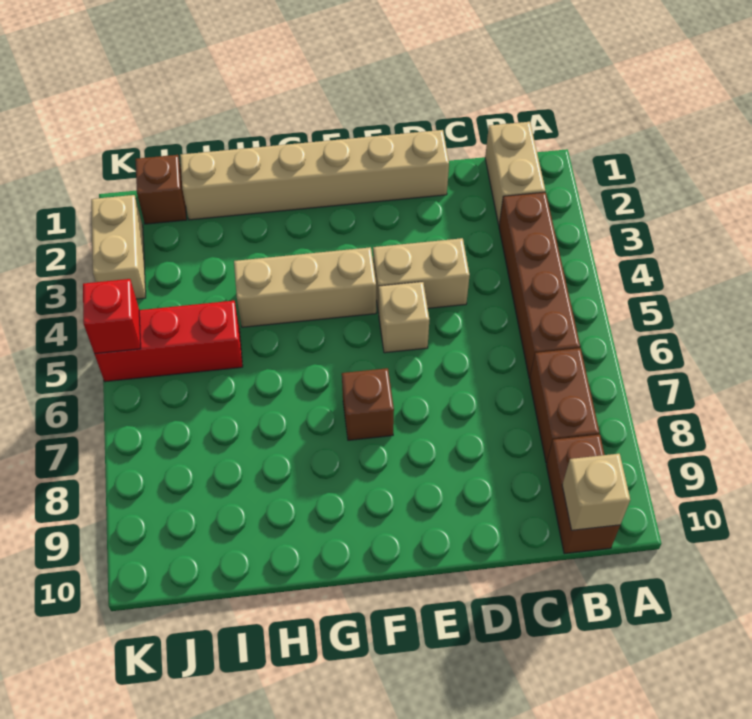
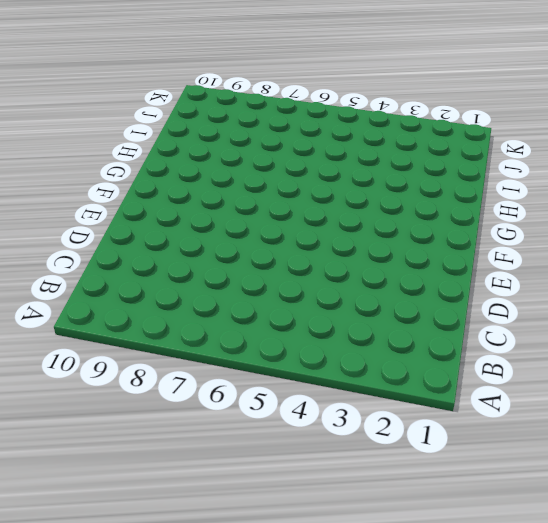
none -> tan brick B1:B2 level 1
none -> brown brick B3:B6 level 1
none -> brown brick B7:B8 level 1

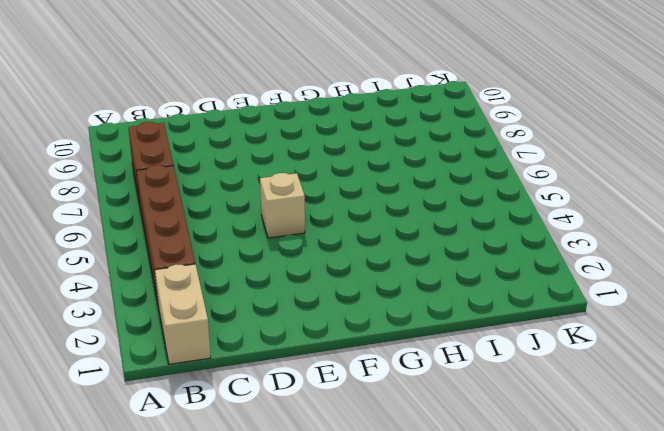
none -> brown brick B9:B10 level 1
none -> tan brick D1:I1 level 1
none -> tan brick D4:E4 level 1

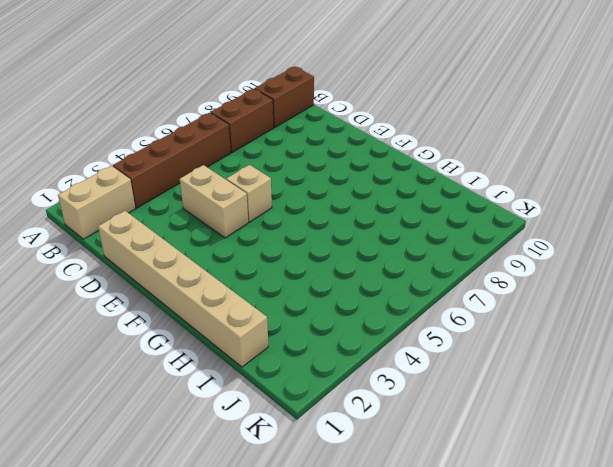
none -> tan brick F4:H4 level 1
none -> brown brick F7 level 1
none -> red brick I5:K5 level 1

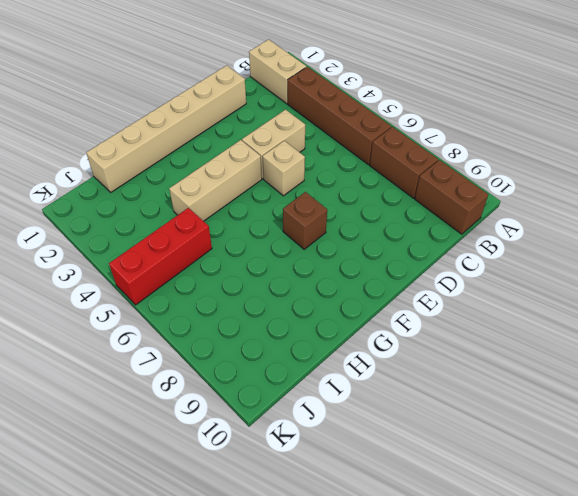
none -> brown brick J1 level 1
none -> tan brick K2:K3 level 1
none -> tan brick B10 level 2

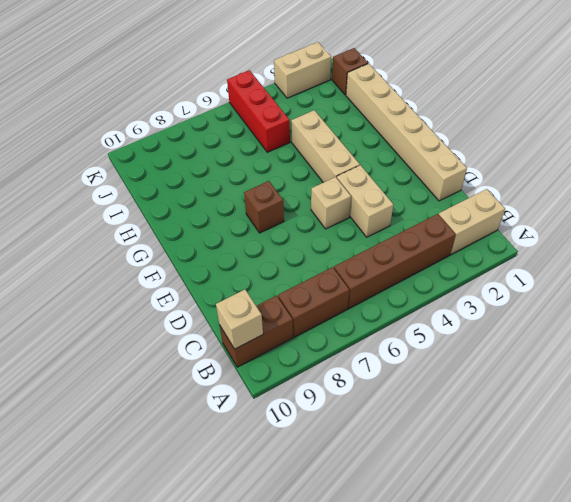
none -> red brick K5 level 2

